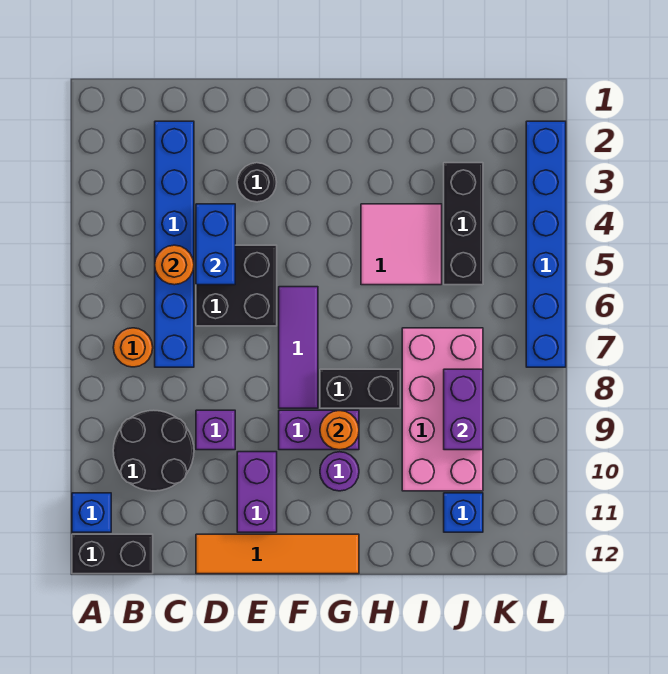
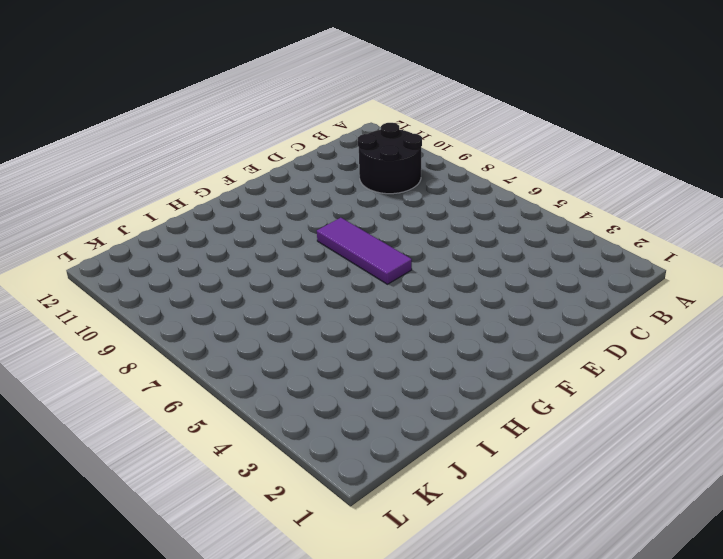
none -> blue brick A11 level 1
none -> black brick A12:B12 level 1
none -> orange round brick B7 level 1

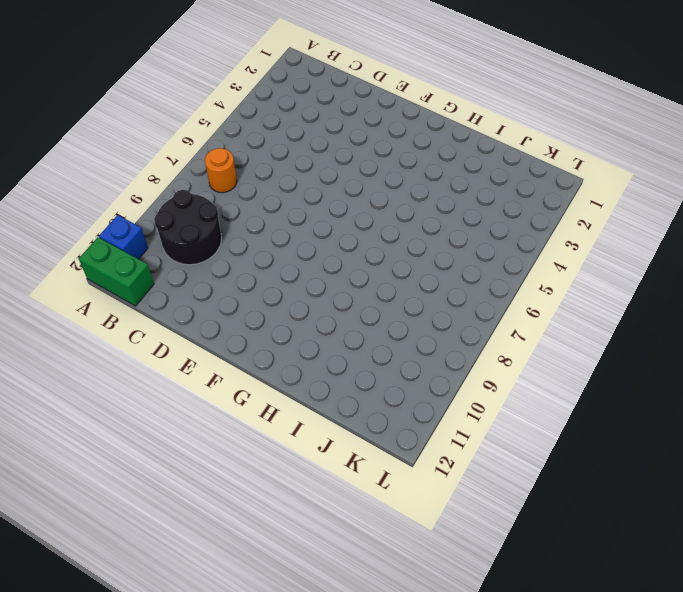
green brick A12:B12 level 1 -> black brick A12:B12 level 1
none -> blue brick C2:C7 level 1
none -> black brick D5:E6 level 1
none -> purple brick D9 level 1

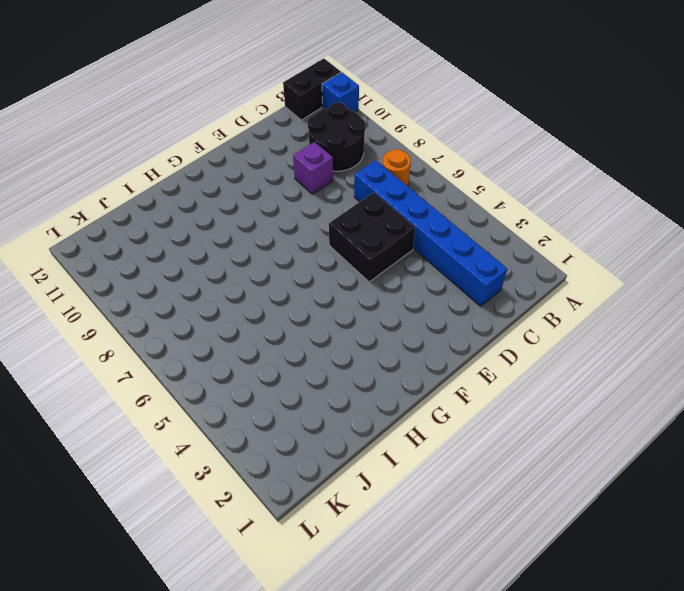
none -> orange tile D12:G12 level 1
none -> black round brick E3 level 1
none -> purple brick E10:E11 level 1

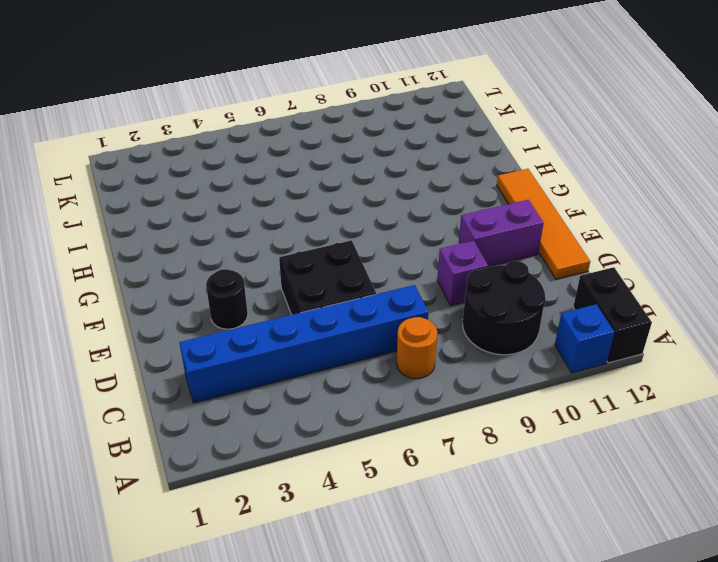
none -> purple tile F6:F8 level 1
none -> purple brick F9:G9 level 1
none -> black brick G8:H8 level 1

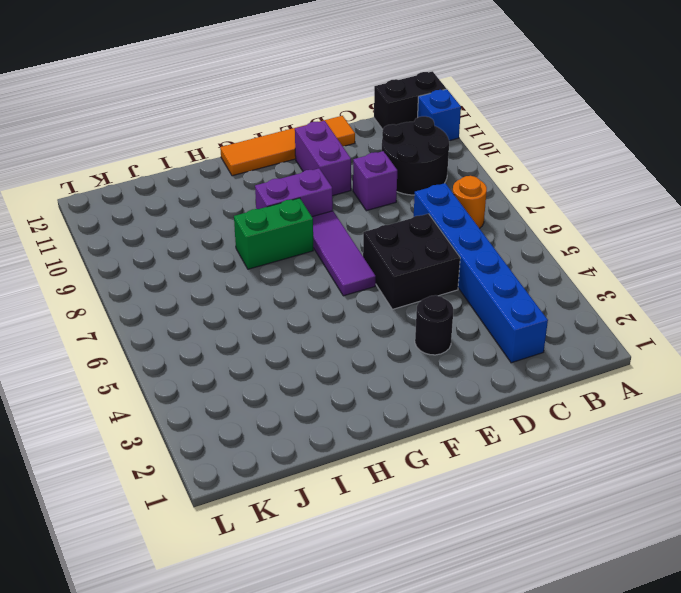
green brick G8:H8 level 1 -> black brick G8:H8 level 1
none -> purple round brick G10 level 1
none -> pink tile H4:I5 level 1
none -> pink brick I7:J10 level 1

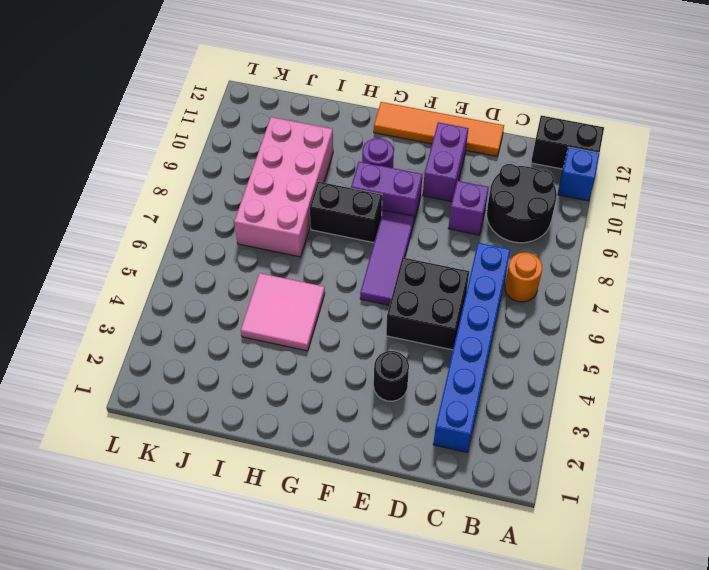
none -> black brick J3:J5 level 1
none -> blue brick J11 level 1
none -> blue brick L2:L7 level 1

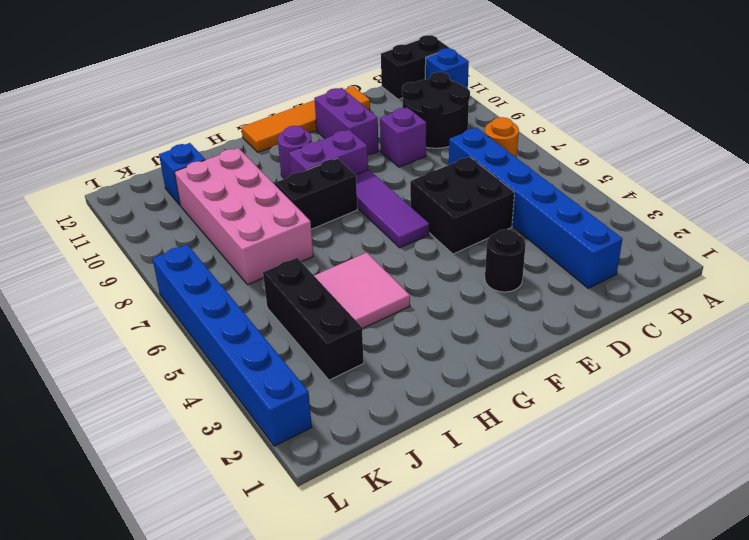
none -> orange round brick C5 level 2
none -> blue brick D4:D5 level 2
none -> orange round brick G9 level 2

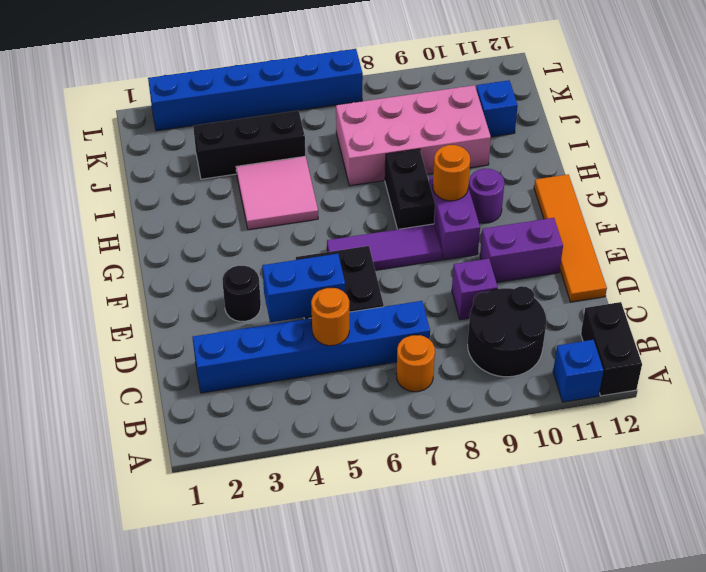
none -> purple brick J8:J9 level 2

